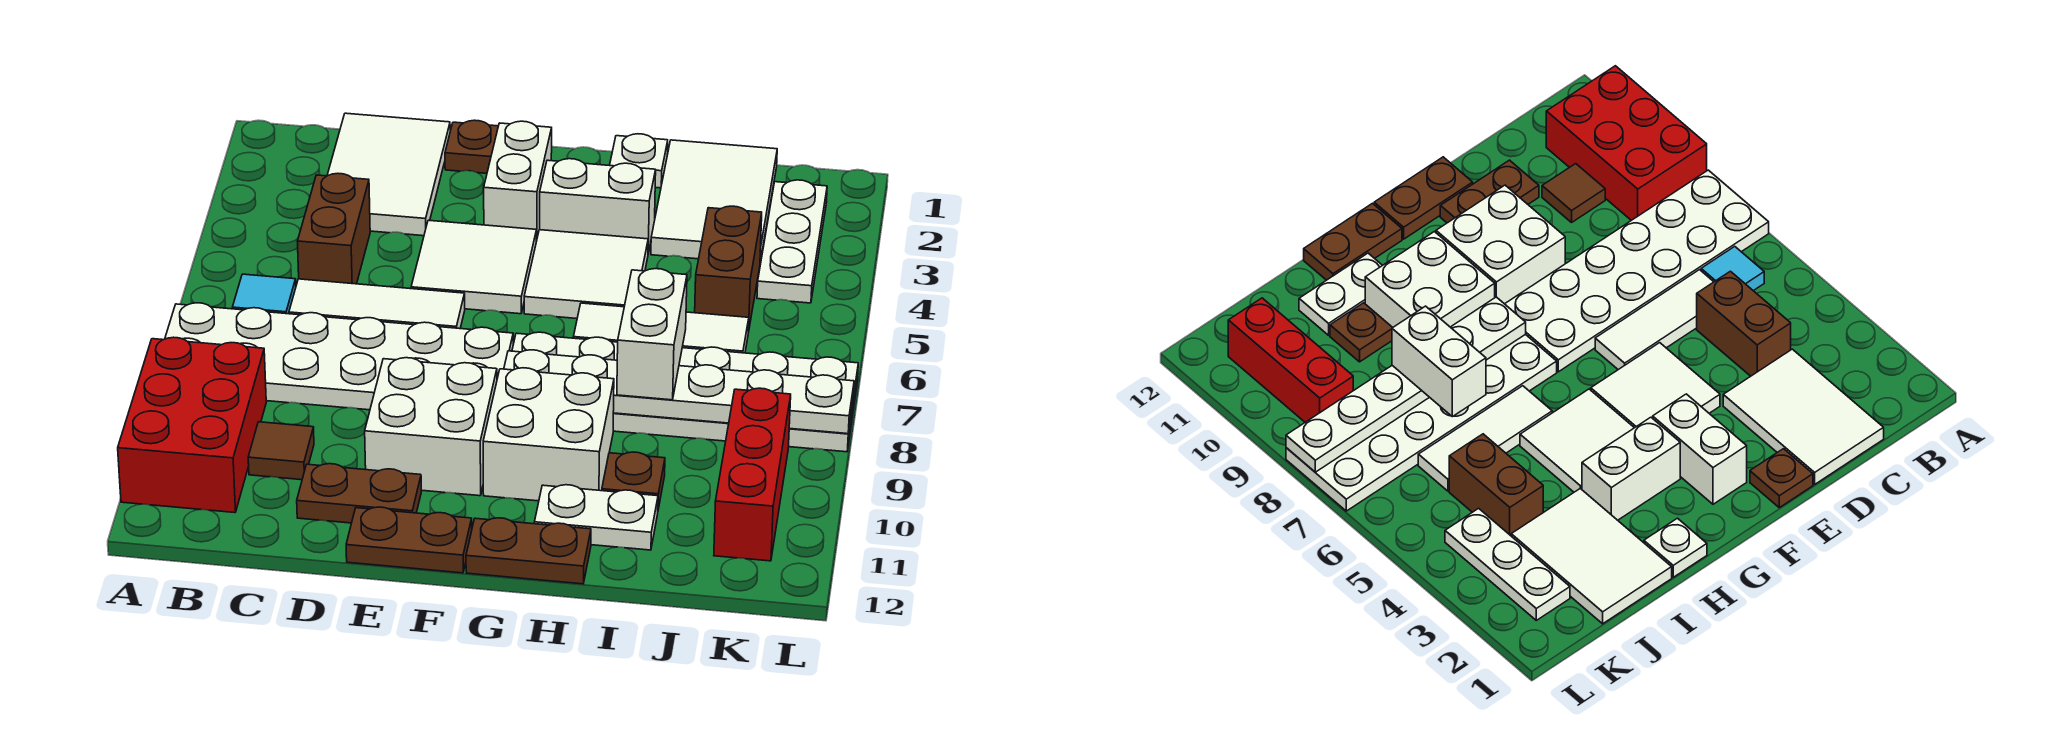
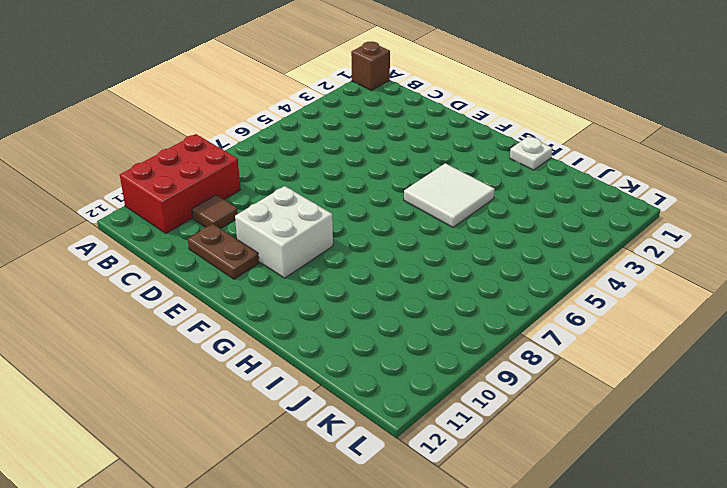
brown brick A1 level 1 -> none
none -> white plate A7:F8 level 1
none -> cyan tile B6 level 1
none -> white tile C1:D3 level 1

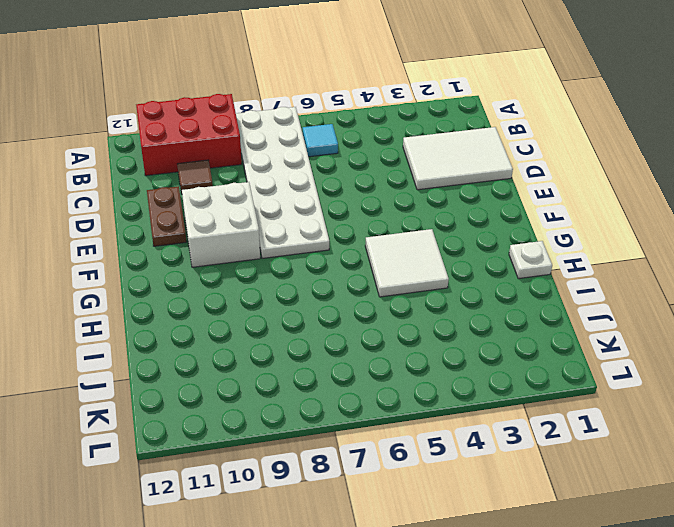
none -> brown brick C4:C5 level 1
none -> white tile C6:E6 level 1
none -> brown plate E1 level 1

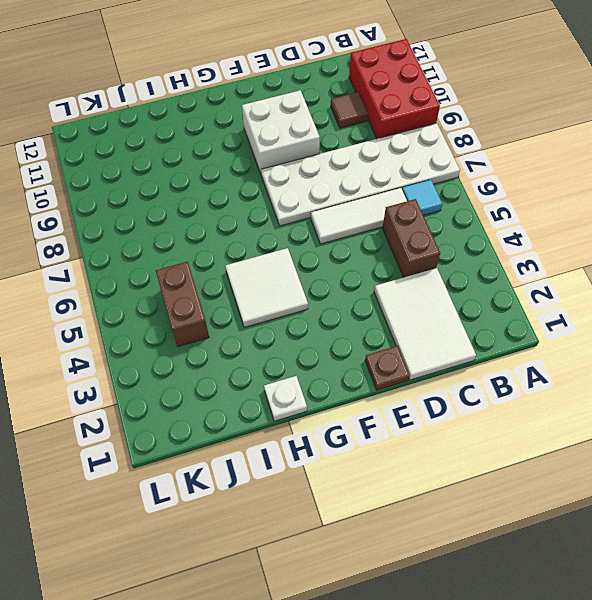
none -> brown plate D11:E11 level 1
none -> white tile E4:F5 level 1
none -> brown plate E12:F12 level 1

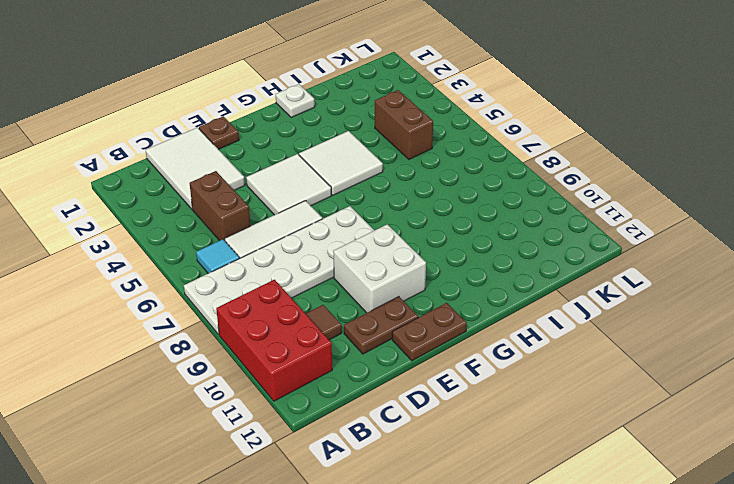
none -> white brick F2:F3 level 1
none -> white brick G3:H3 level 1
none -> white plate G7:L8 level 1

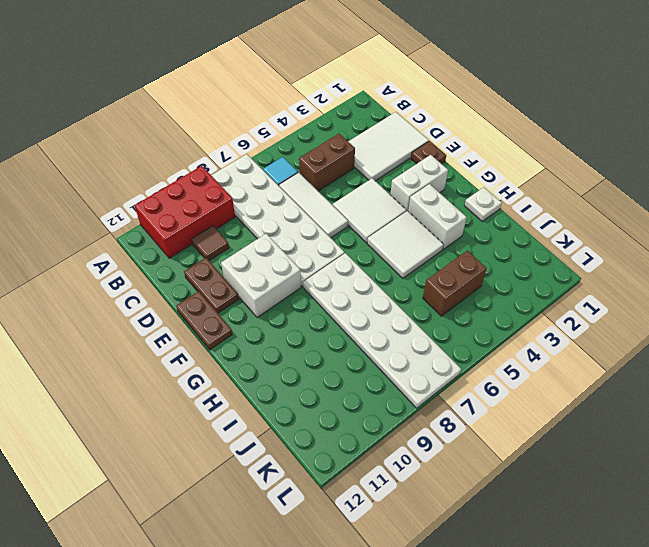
none -> white brick G9:H10 level 1
none -> brown plate G12:H12 level 1
none -> white tile H6:J6 level 1

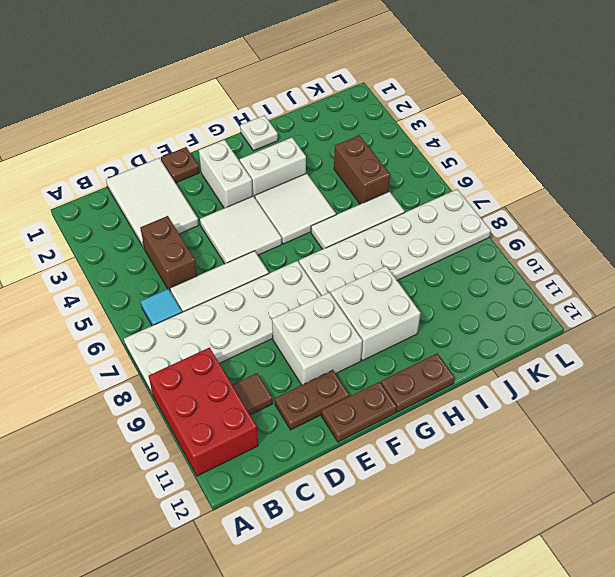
none -> white plate H11:I11 level 1
none -> white tile I1:J3 level 1
none -> brown plate I10 level 1

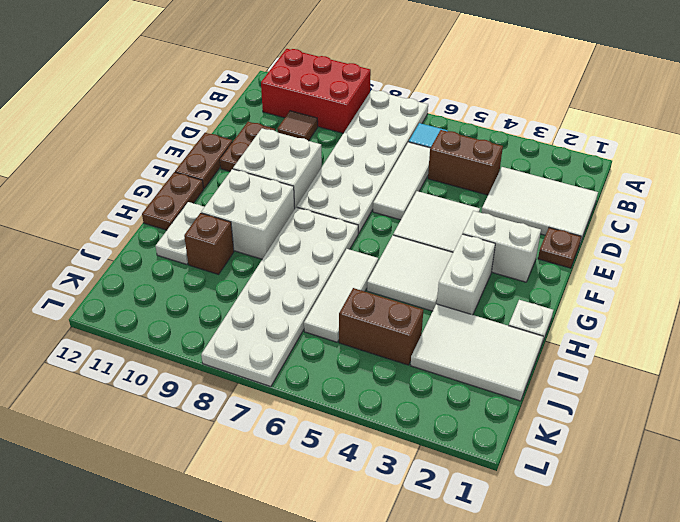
brown brick I10 level 1 -> brown plate I10 level 1
none -> white plate K2:K4 level 1
none -> red brick K9:K11 level 1
none -> white plate G8:L8 level 2

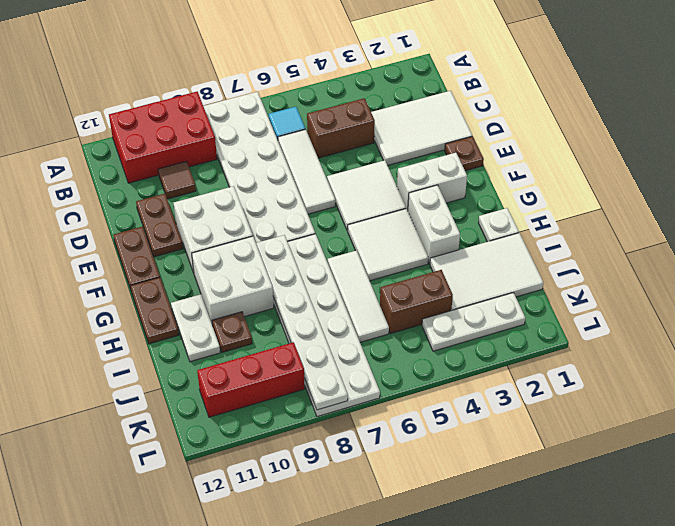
none -> white brick I7:I8 level 3

